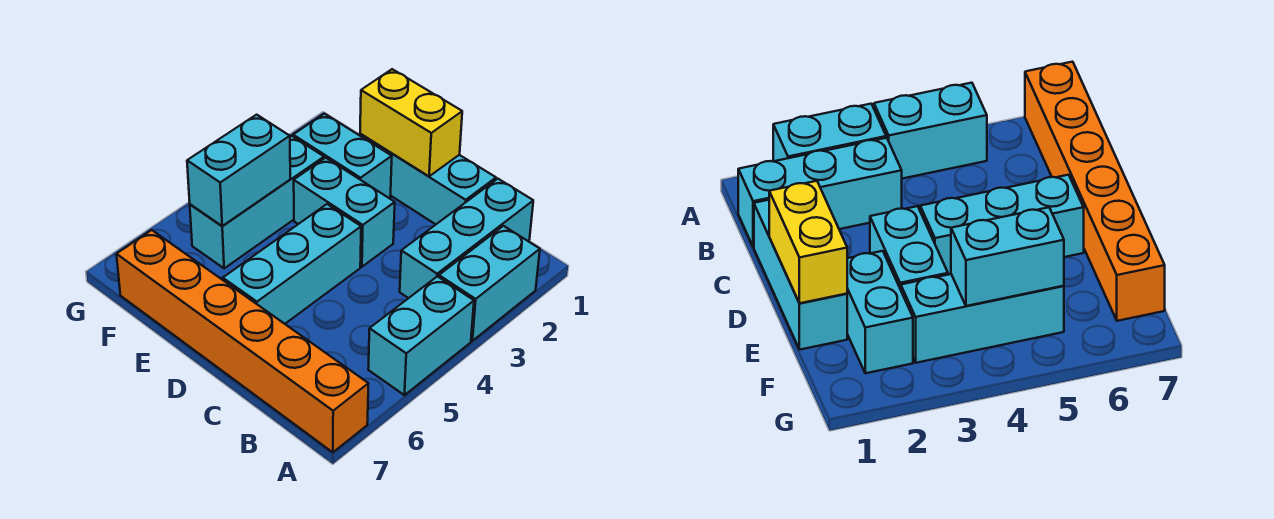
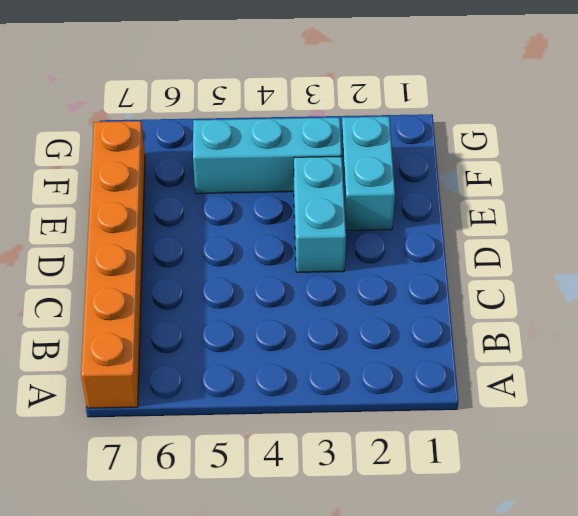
none -> cyan brick A2:A3 level 1
none -> cyan brick A4:A5 level 1

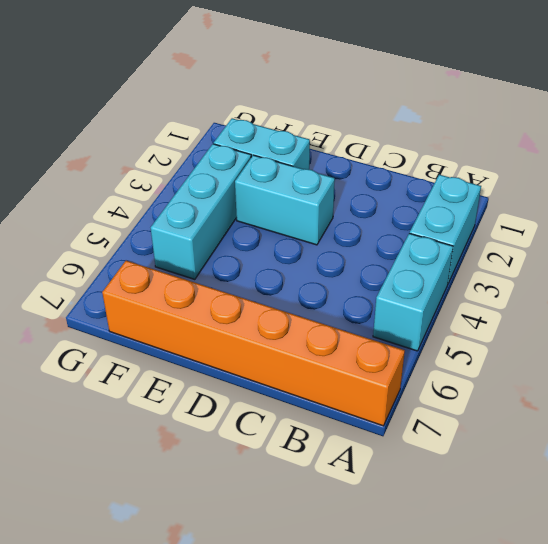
none -> cyan brick B1:B3 level 1
none -> cyan brick C1:E1 level 1

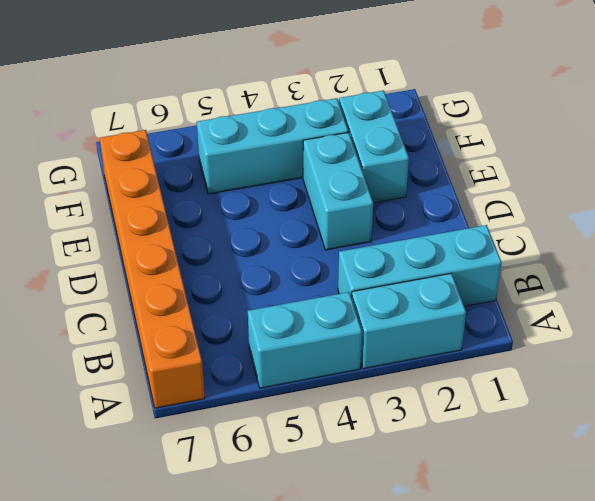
none -> cyan brick C1:E1 level 1
none -> cyan brick D4:D6 level 1

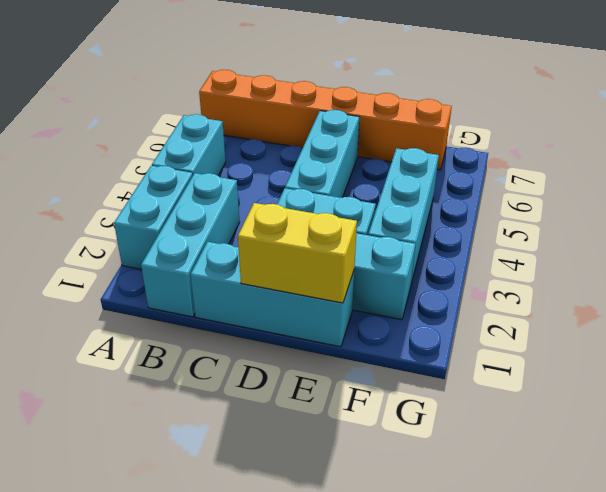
none -> cyan brick F4:F5 level 2

